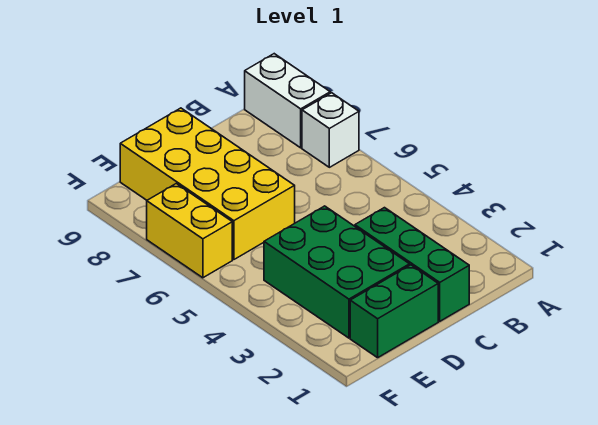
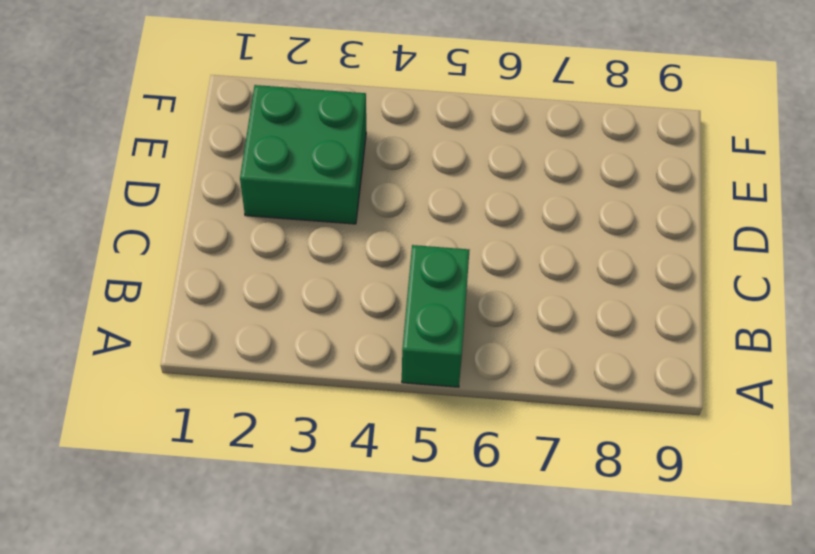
green brick A5:B5 level 1 -> green brick D1:E1 level 1
green brick D2:E3 level 1 -> green brick D2:E4 level 1
none -> white brick A7 level 1
none -> white brick A8:A9 level 1

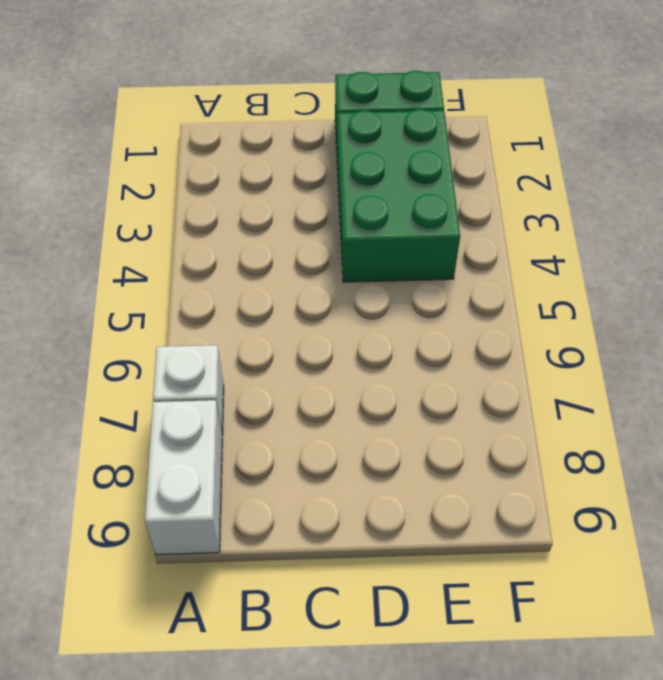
none -> green brick C1:C3 level 1
none -> yellow brick D6:E9 level 1

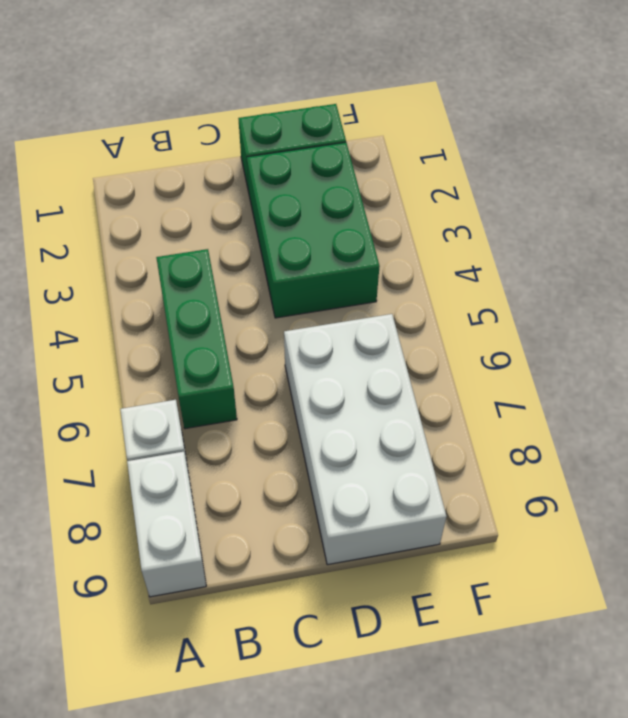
green brick B4:B6 level 1 -> green brick C1:C3 level 1
white brick D6:E9 level 1 -> yellow brick D6:E9 level 1
none -> yellow brick F6:F7 level 1

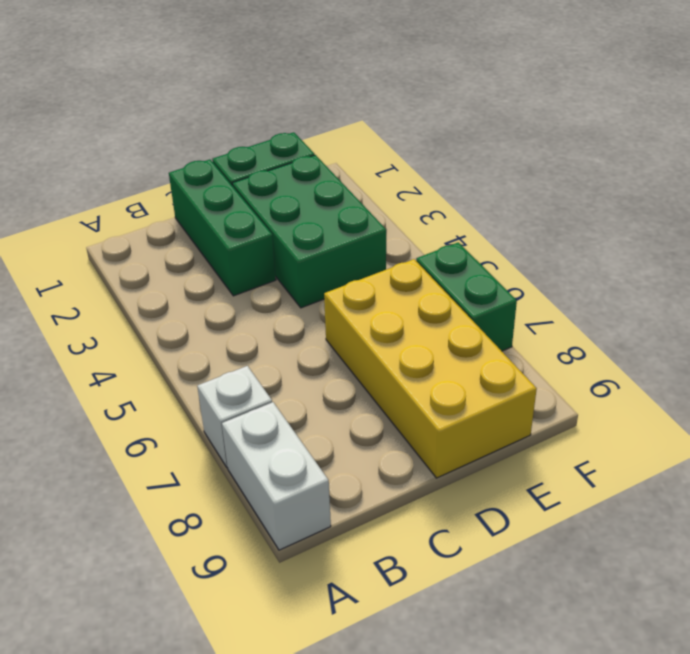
green brick F6:F7 level 1 -> yellow brick F6:F7 level 1

